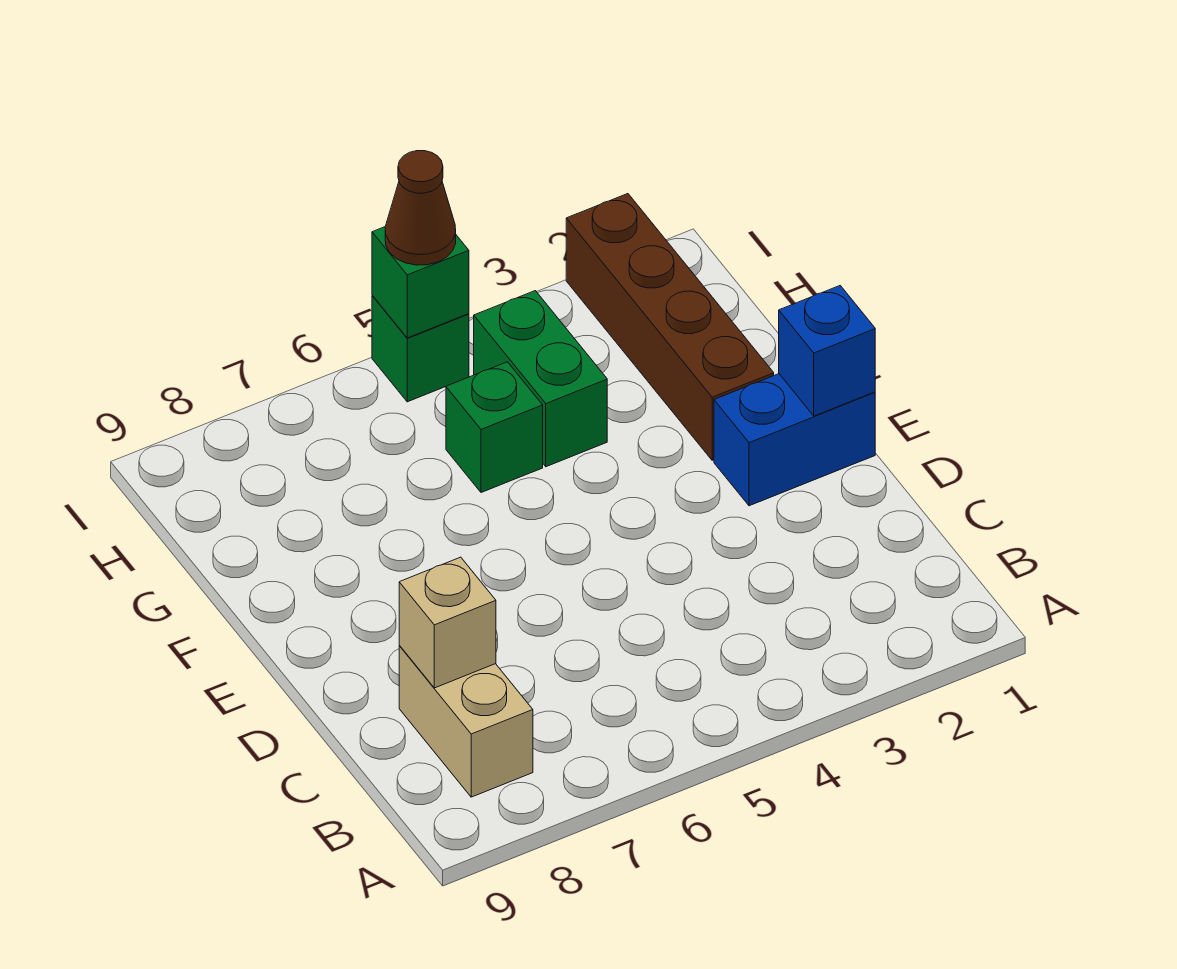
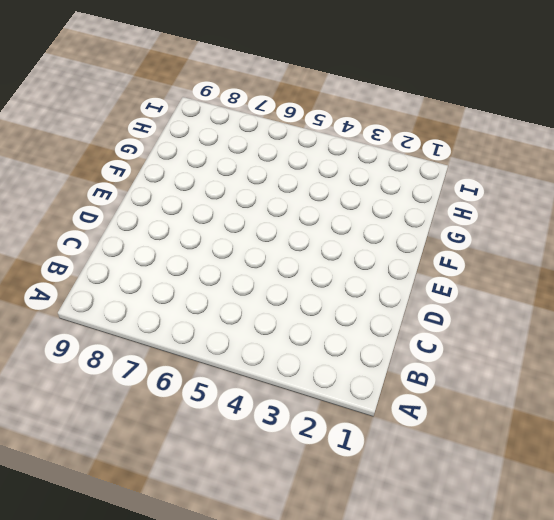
none -> tan brick B8:C8 level 1
none -> blue brick E1:E2 level 1

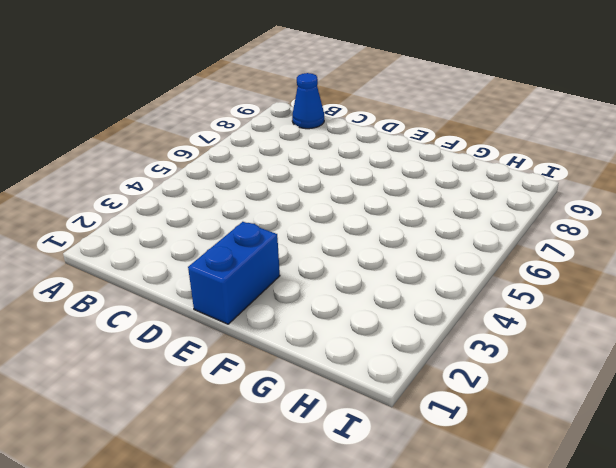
blue cone B9 level 1 -> none
none -> tan brick B8:C8 level 1
none -> brown brick F2:I2 level 1

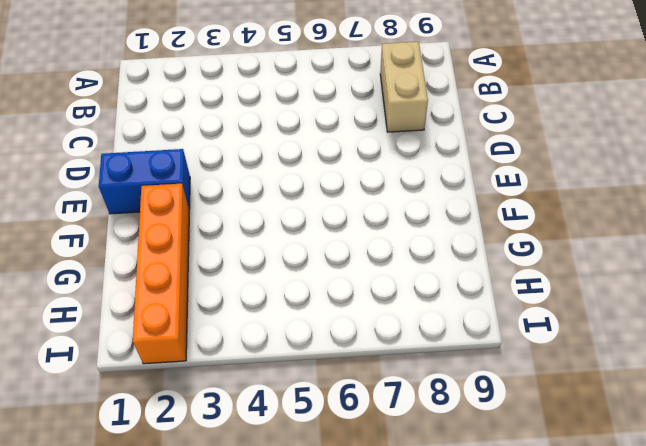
orange brick F2:I2 level 1 -> brown brick F2:I2 level 1
none -> green brick G4:H4 level 1
none -> green brick G5 level 1

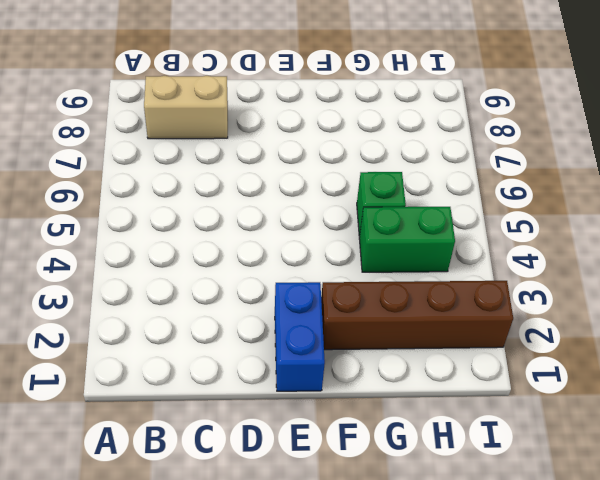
none -> green brick I5 level 1
none -> tan brick C8 level 2

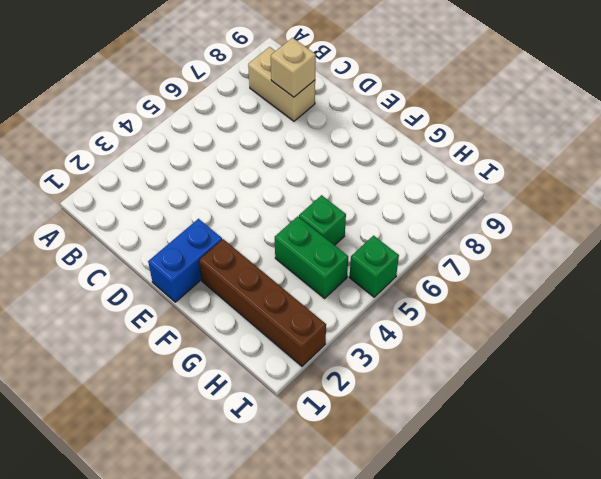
none -> blue brick E1 level 2
none -> green brick I5 level 2

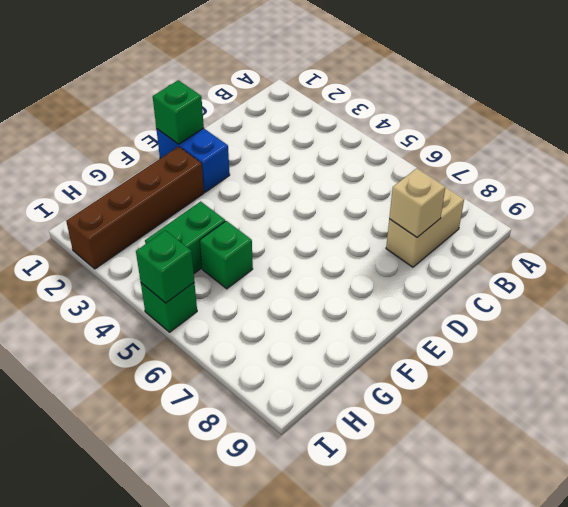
green brick E1 level 2 -> blue brick E1 level 2
none -> brown cone I5 level 3

